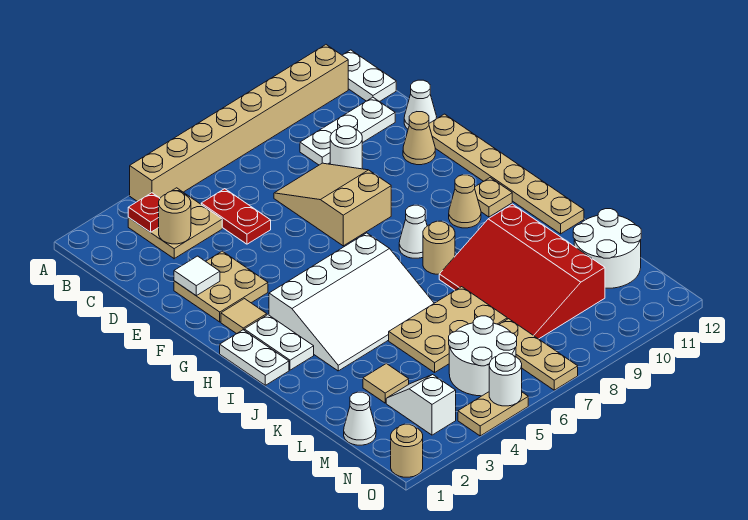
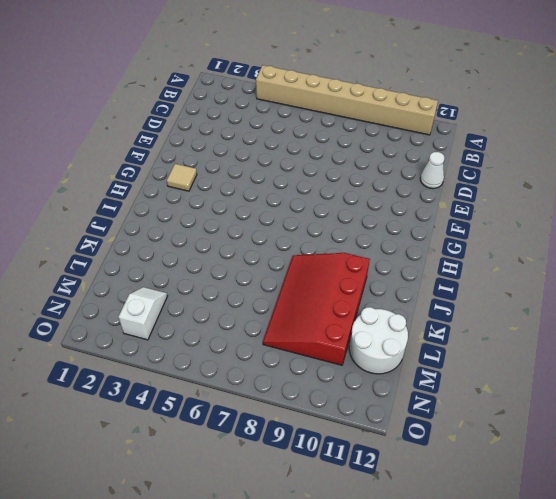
none -> white plate A12:B12 level 1
none -> tan plate B3:C4 level 1
none -> red plate C5:D5 level 1
none -> white plate C9:C11 level 1

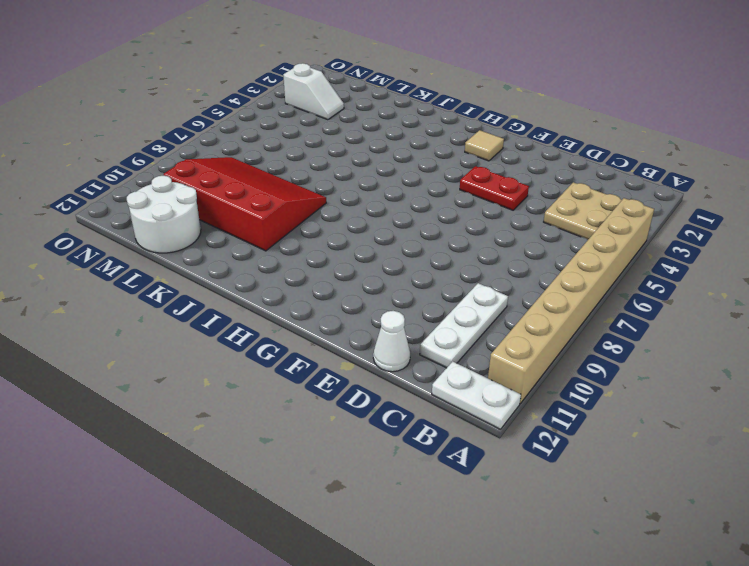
red plate E4:F4 level 1 -> red plate C5:D5 level 1
none -> tan slope D7:F8 level 1 top F
none -> white round brick D9 level 1
none -> tan plate E2:F3 level 1
none -> tan cone E11 level 1

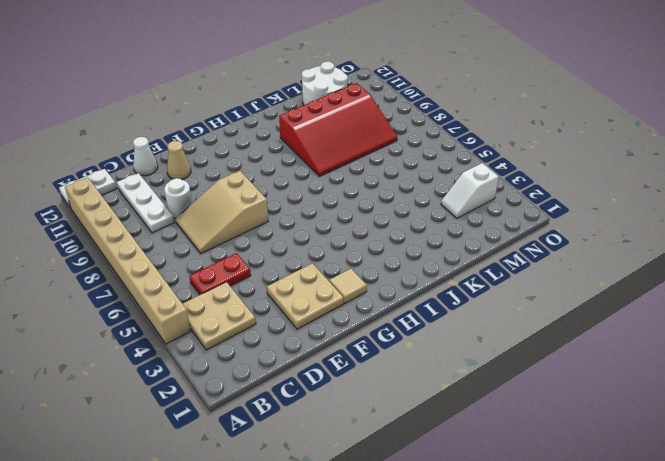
none -> tan plate E12:J12 level 1
none -> white plate H1:I1 level 1
none -> white plate H2:I2 level 1
none -> white slope H3:J6 level 1 top H

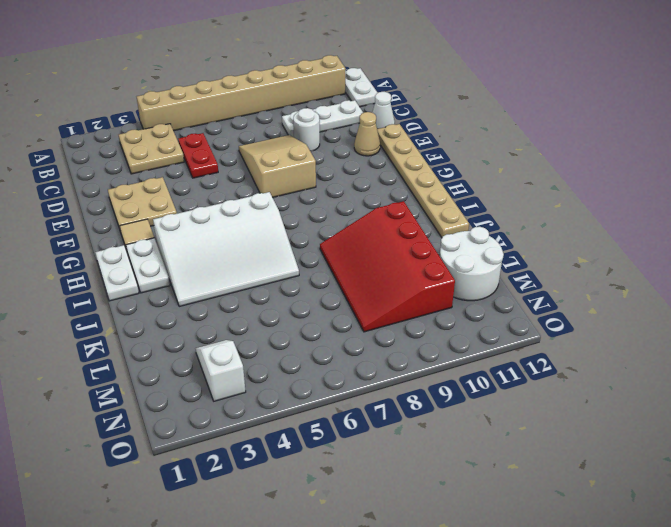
none -> white cone H8 level 1
none -> tan cone H10 level 1
none -> tan plate H11 level 1
none -> tan round brick I8 level 1

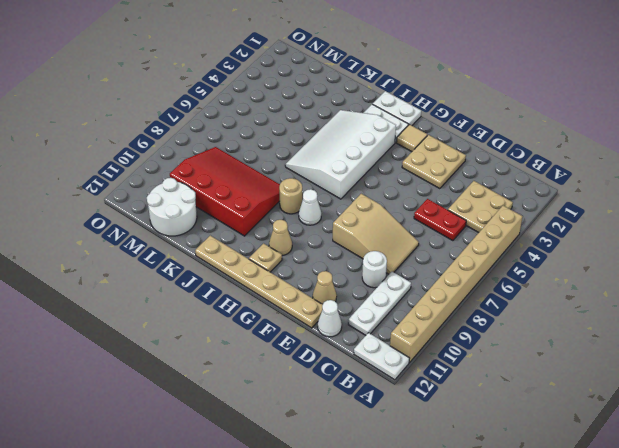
none -> tan plate K5:L7 level 1
none -> tan tile L3 level 1
none -> white cone M1 level 1
none -> white slope M3:N3 level 1 top N

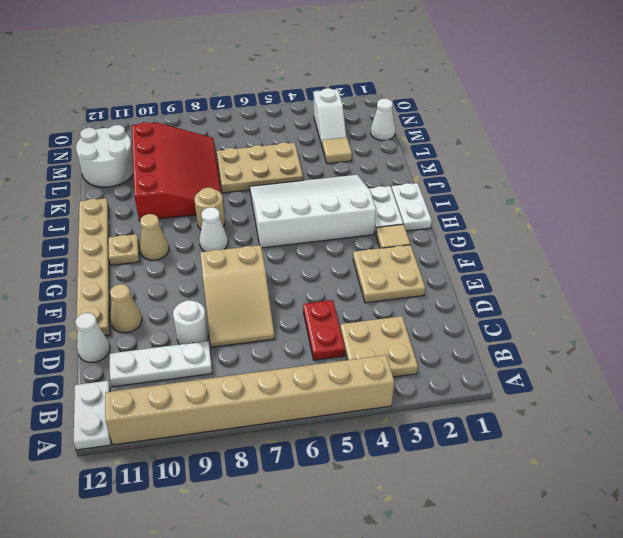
none -> white round brick M5:N6 level 1
none -> tan plate M7:O7 level 1
none -> tan round brick O1 level 1
none -> tan plate O4:O5 level 1

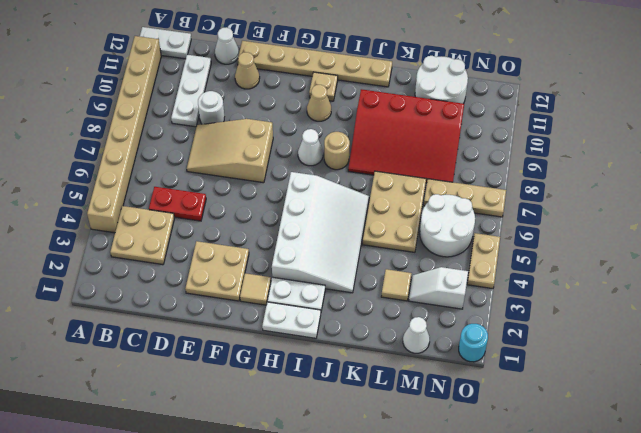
cyan round brick O1 level 1 -> tan round brick O1 level 1
none -> red plate B3 level 2
none -> tan round brick C3 level 2
none -> white tile E2 level 2
none -> white round brick O5 level 2

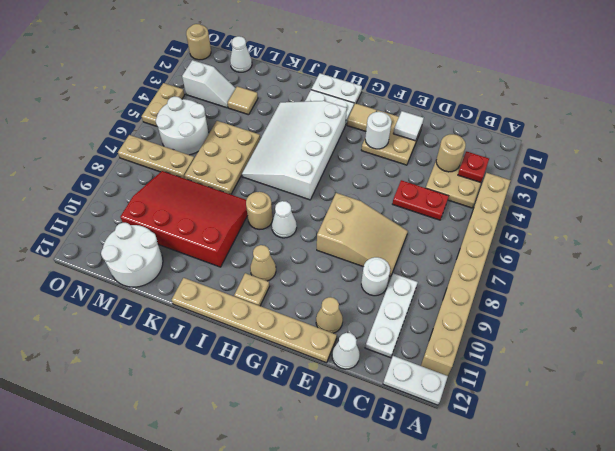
white round brick F3 level 2 -> white round brick O5 level 2

